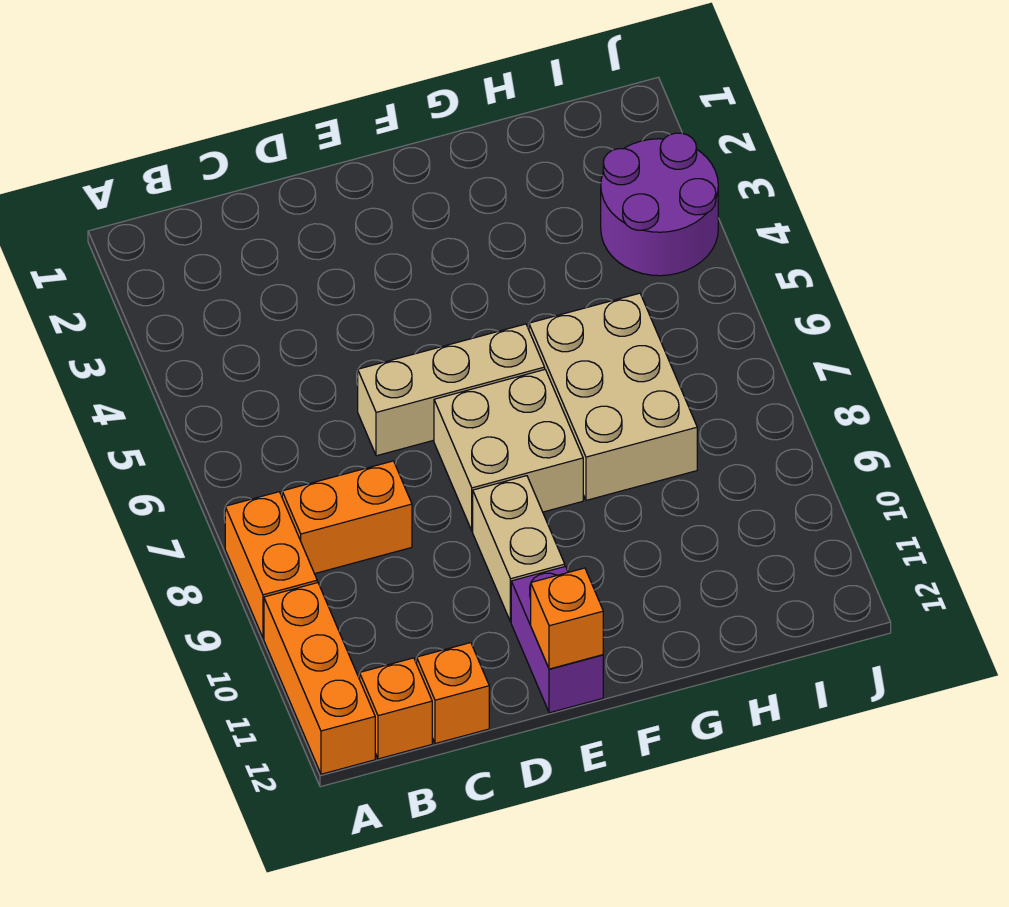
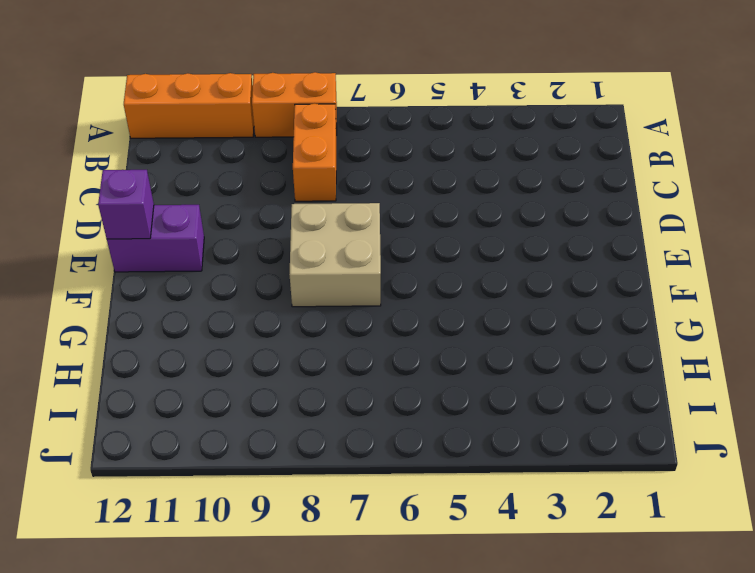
purple brick E12 level 2 -> orange brick E12 level 2
none -> orange brick B12 level 1
none -> orange brick C12 level 1
none -> tan brick D6:F6 level 1

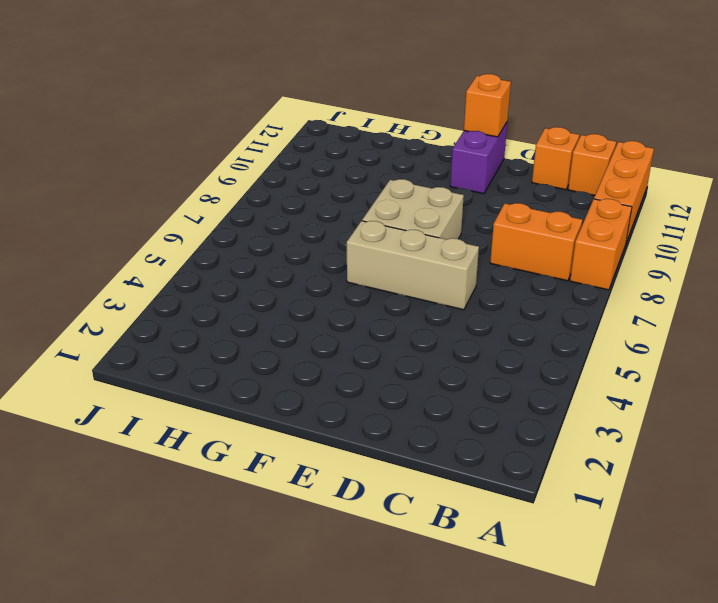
none -> tan brick E9:E10 level 1
none -> tan brick G6:H8 level 1
none -> purple round brick I3:J4 level 1

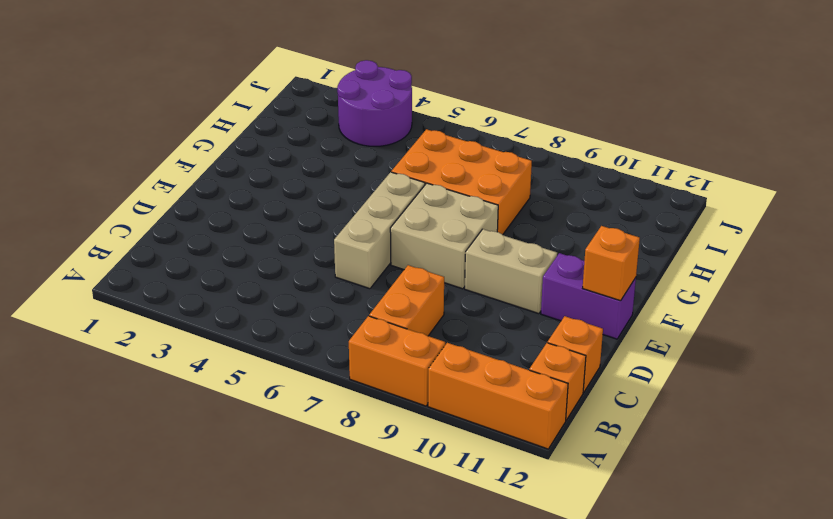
orange brick G6:H8 level 1 -> tan brick G6:H8 level 1

